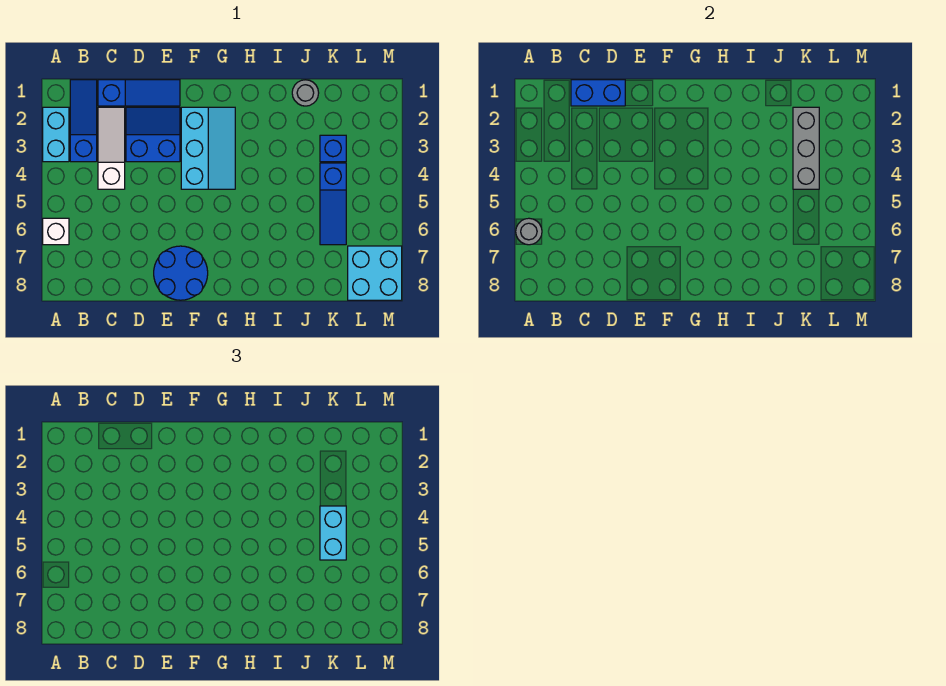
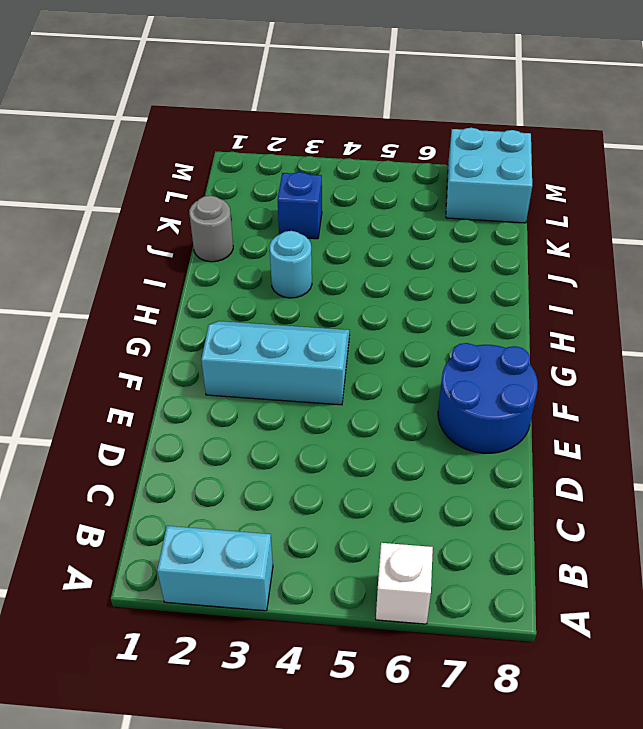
cyan round brick I3 level 1 -> none
none -> blue slope B1:B3 level 1 top 3
none -> blue slope C1:E1 level 1 top C
none -> white slope C2:C4 level 1 top 4

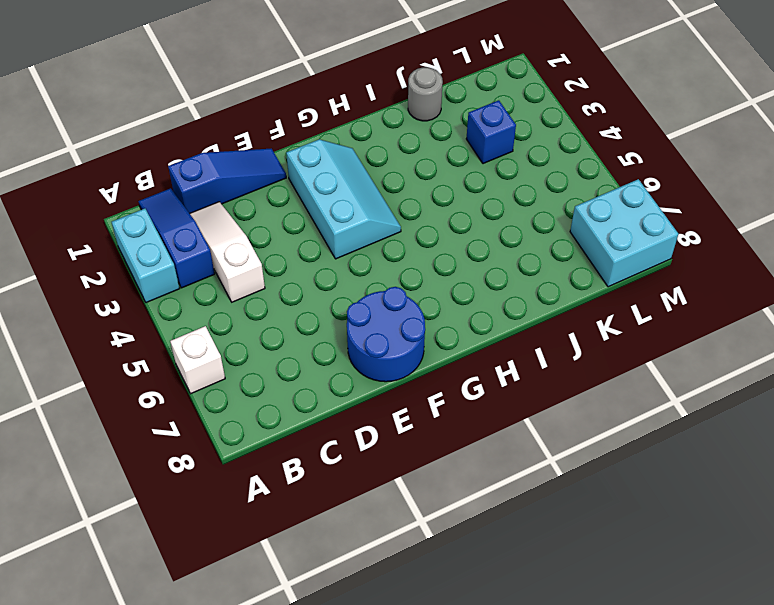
none -> blue slope D2:E3 level 1 top 3
none -> blue slope K4:K6 level 1 top 4
none -> grey round brick A6 level 2

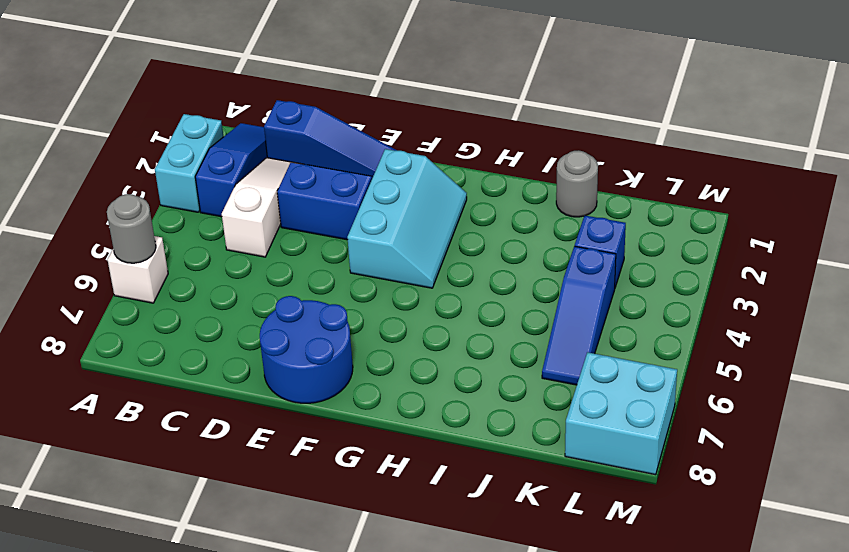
none -> blue brick C1:D1 level 2
none -> grey brick K2:K4 level 2
none -> cyan brick K4:K5 level 3

